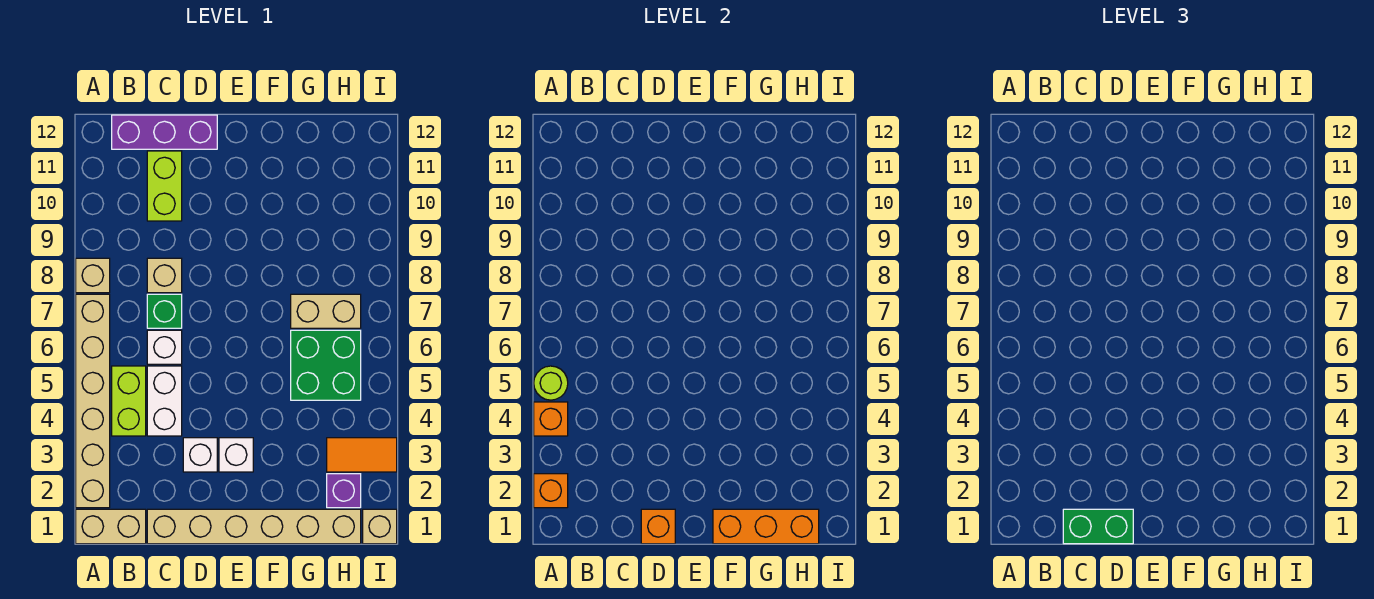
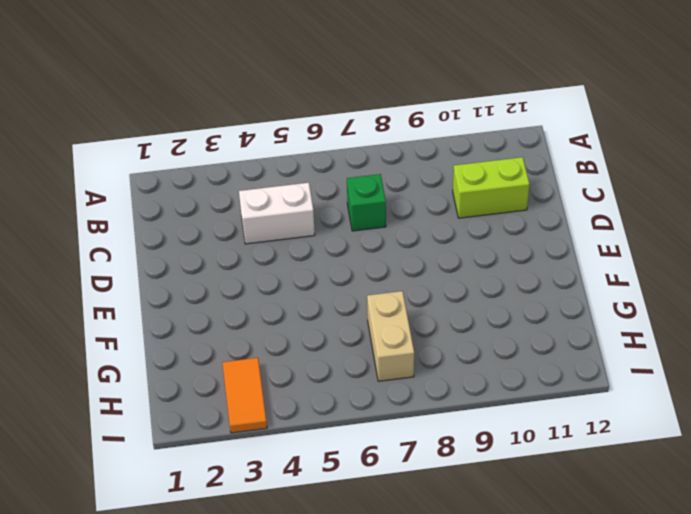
none -> tan brick A1:B1 level 1
none -> tan brick A2:A7 level 1
none -> tan brick A8 level 1

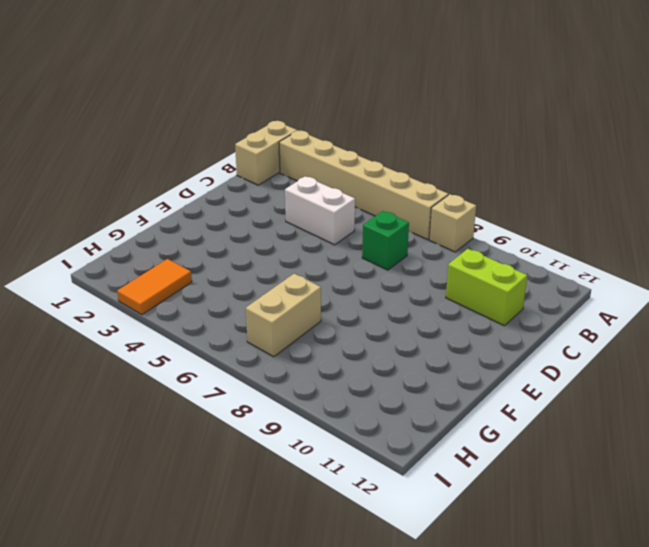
none -> lime brick B4:B5 level 1
none -> purple brick B12:D12 level 1
none -> tan brick C1:H1 level 1

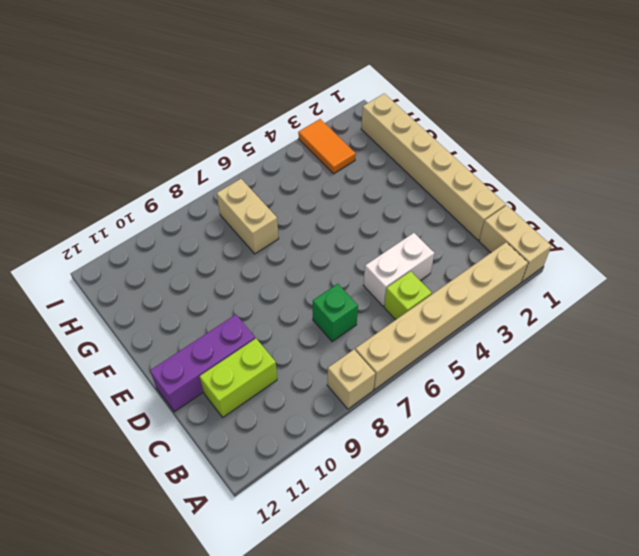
lime brick B5 level 1 -> lime brick B4:B5 level 1
purple brick D10:D12 level 1 -> purple brick B12:D12 level 1
none -> white brick C6 level 1
none -> tan brick C8 level 1
none -> white brick D3 level 1

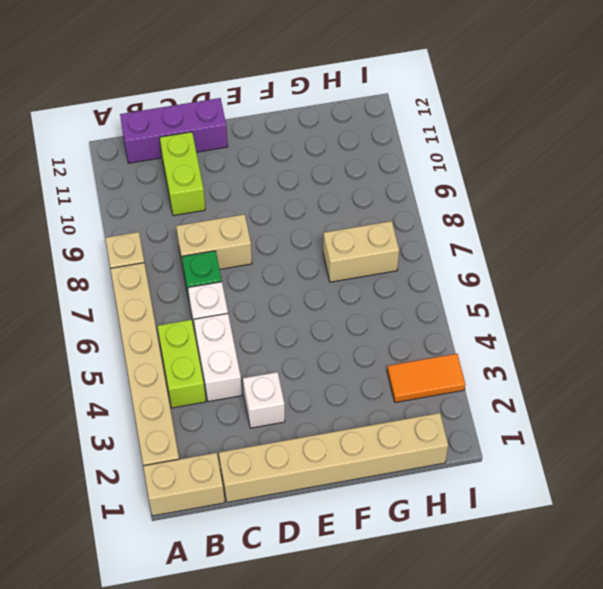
tan brick C8:D8 level 1 -> tan brick C8 level 1
none -> white brick E3 level 1
none -> green brick G5:H6 level 1
none -> purple brick H2 level 1

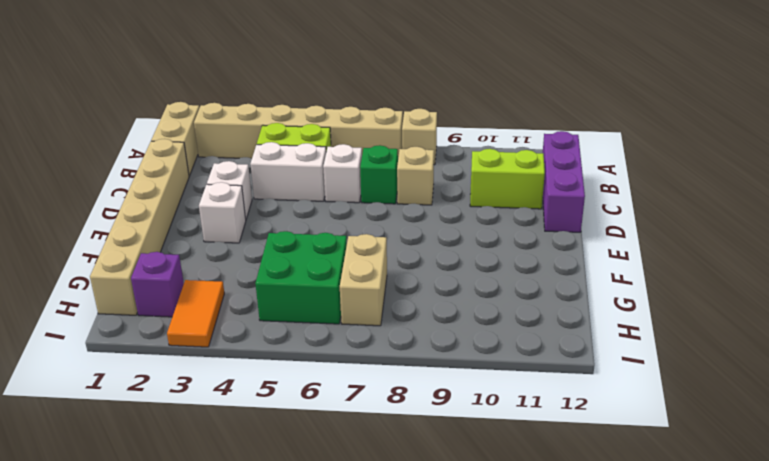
none -> tan brick I1 level 1
none -> orange brick A2 level 2
none -> orange brick A4 level 2

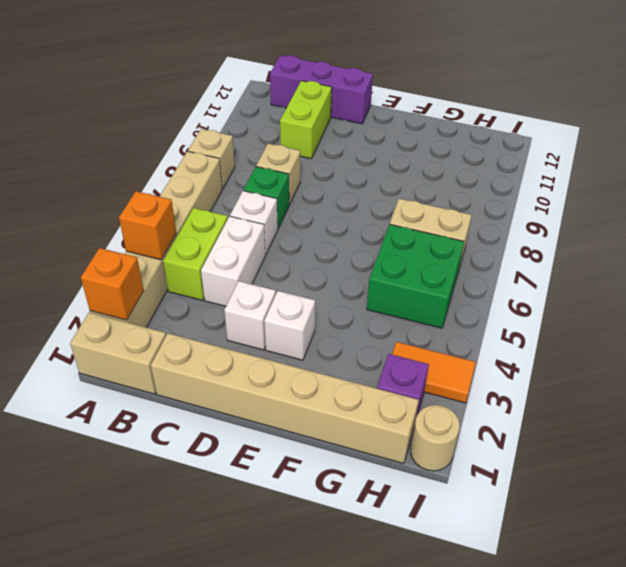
tan round brick I1 level 1 -> tan brick I1 level 1
none -> lime round brick A5 level 2
none -> orange brick D1 level 2
none -> orange brick F1:H1 level 2

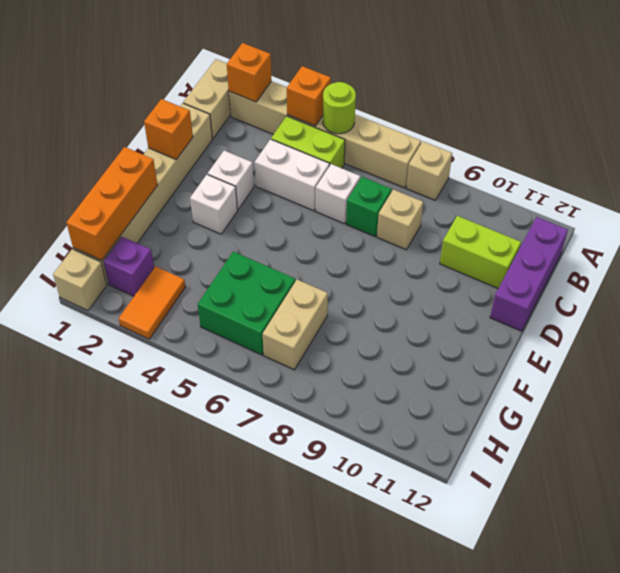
none -> green brick C1:D1 level 3

